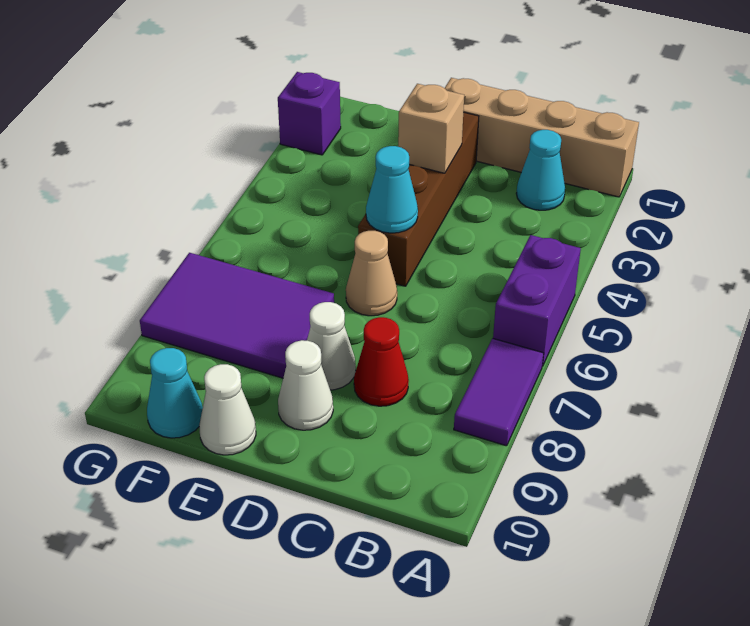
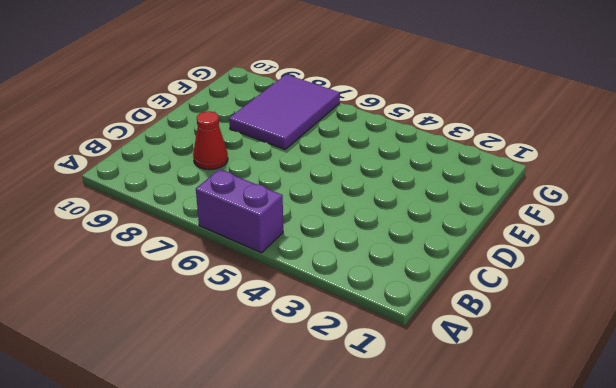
none -> tan brick A1:D1 level 1
none -> purple tile A7:A8 level 1
none -> cyan cone B2 level 1

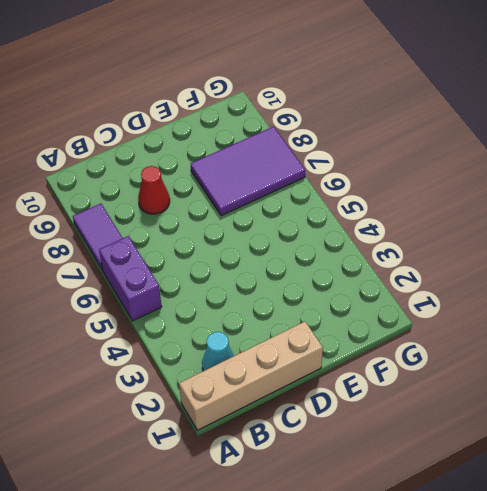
none -> brown brick D2:D5 level 1
none -> tan cone D6 level 1
none -> white cone D8 level 1

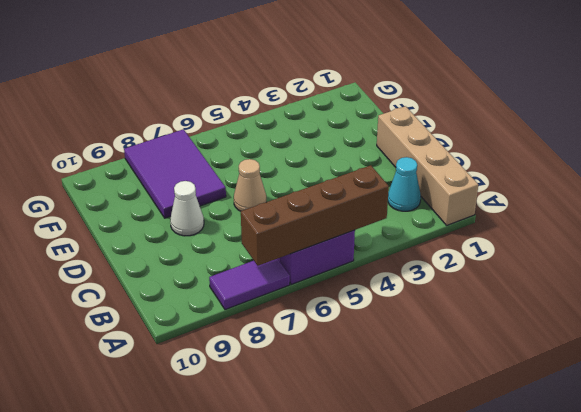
brown brick A4:A7 level 2 -> brown brick D2:D5 level 1
none -> red cone C8 level 1
none -> white cone D9 level 1
none -> white cone E10 level 1

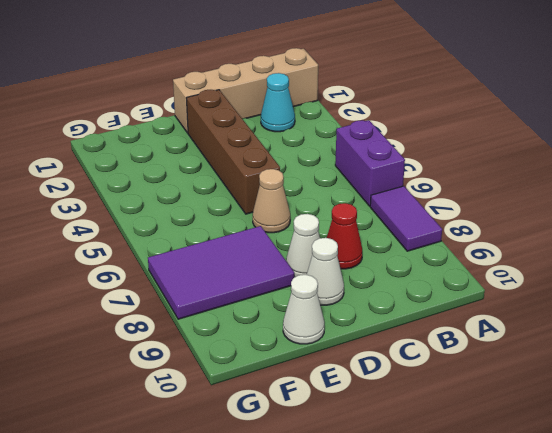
none -> cyan cone F10 level 1
none -> purple brick G2 level 1
none -> tan brick D3 level 2

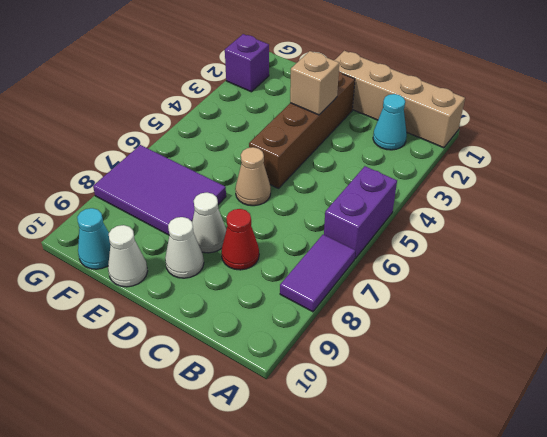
none -> cyan cone D5 level 2

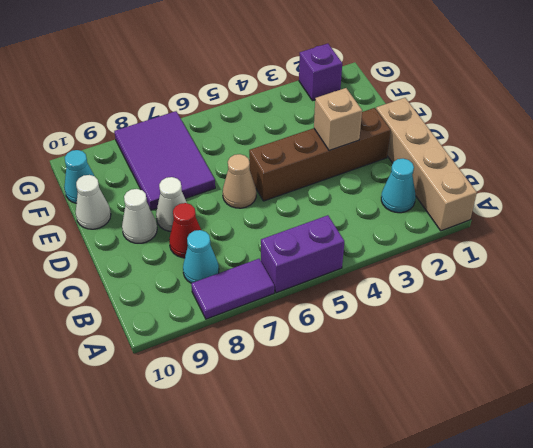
cyan cone B8 level 1 -> cyan cone D5 level 2

